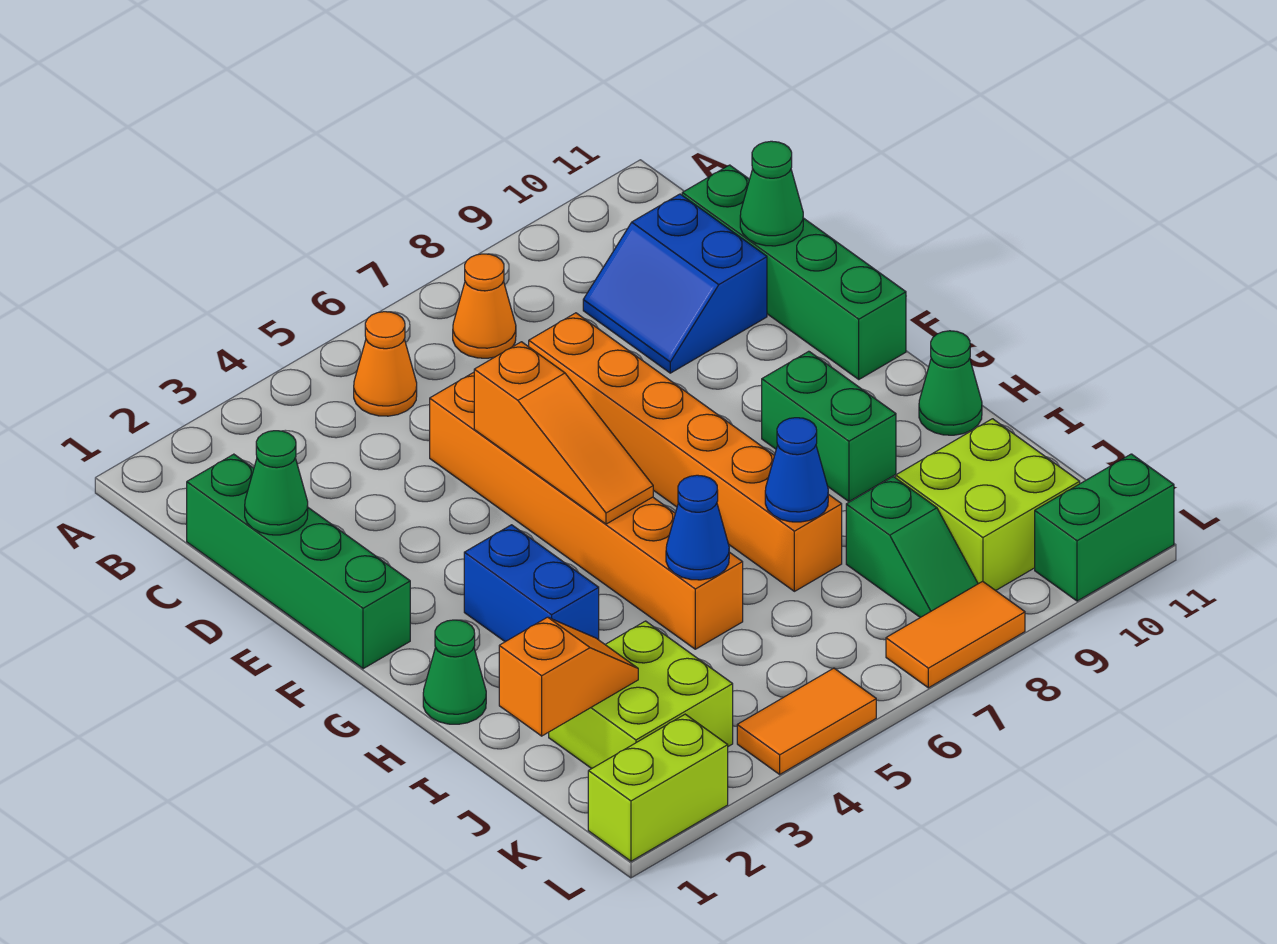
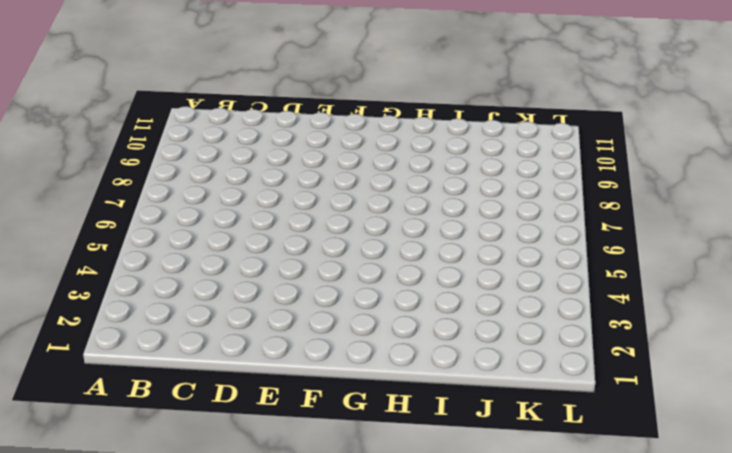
none -> orange cone B5 level 1
none -> orange cone B7 level 1
none -> green brick C1:F1 level 1

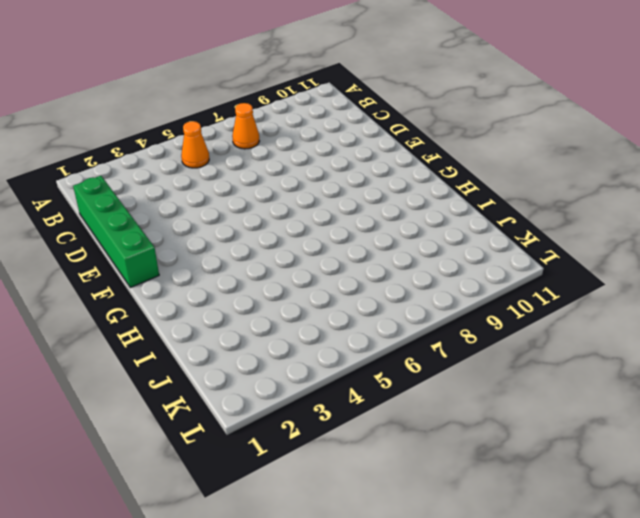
none -> blue slope C9:D10 level 1 top 10
none -> green brick C11:F11 level 1
none -> orange brick D5:I5 level 1

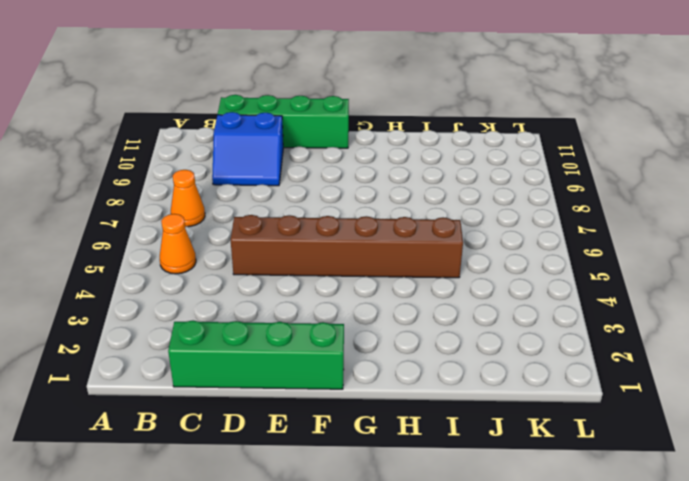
brown brick D5:I5 level 1 -> orange brick D5:I5 level 1
none -> orange brick D7:I7 level 1
none -> blue brick G3:H3 level 1
none -> green brick G9:H9 level 1

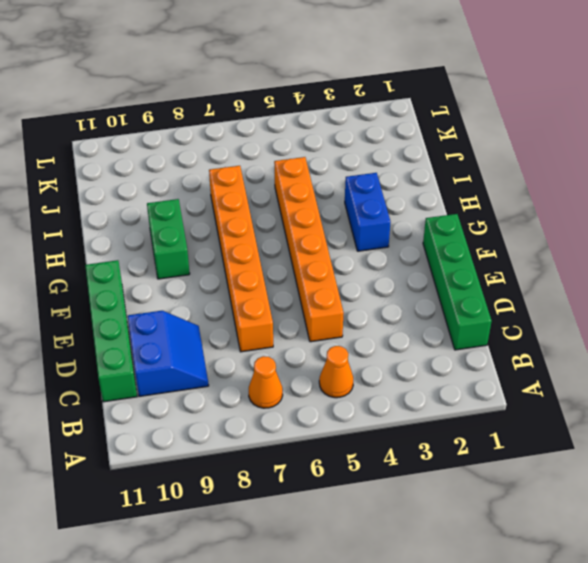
none -> green cone H1 level 1
none -> green cone H11 level 1
none -> lime brick J2:K3 level 1

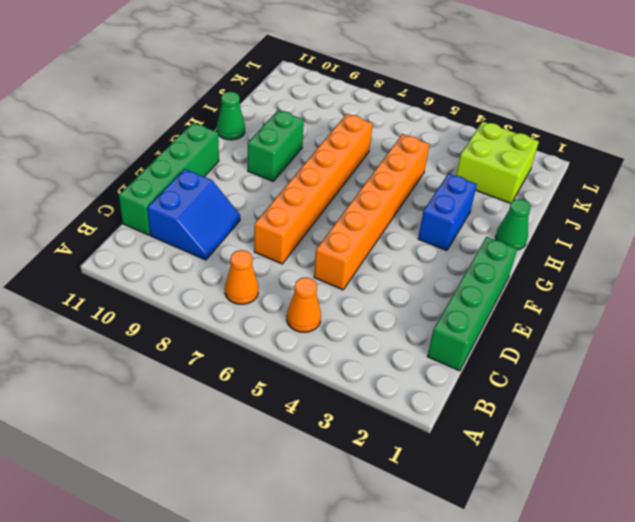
none -> green slope J8:K8 level 1 top J
none -> lime brick J9:K10 level 1
none -> lime brick L1:L2 level 1

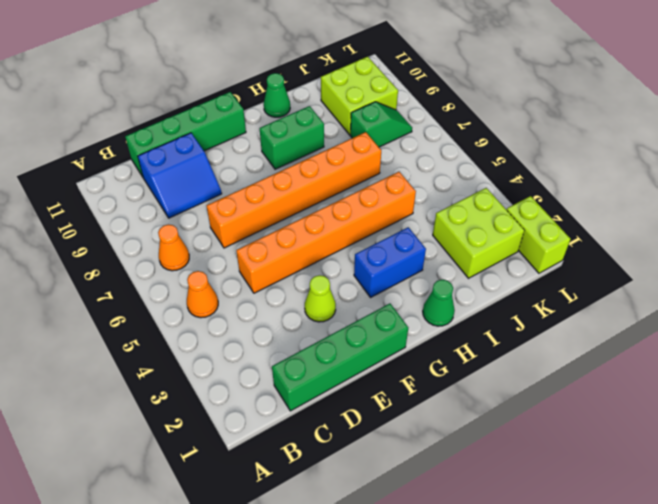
lime cone E3 level 1 -> none
none -> orange tile L4:L5 level 1
none -> orange tile L7:L8 level 1
none -> green brick L10:L11 level 1

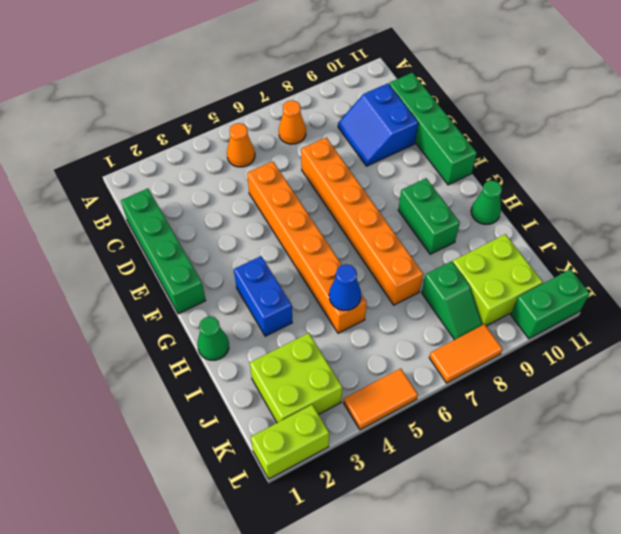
none -> green cone D1 level 2
none -> green cone D11 level 2
none -> orange slope E5:G5 level 2 top E

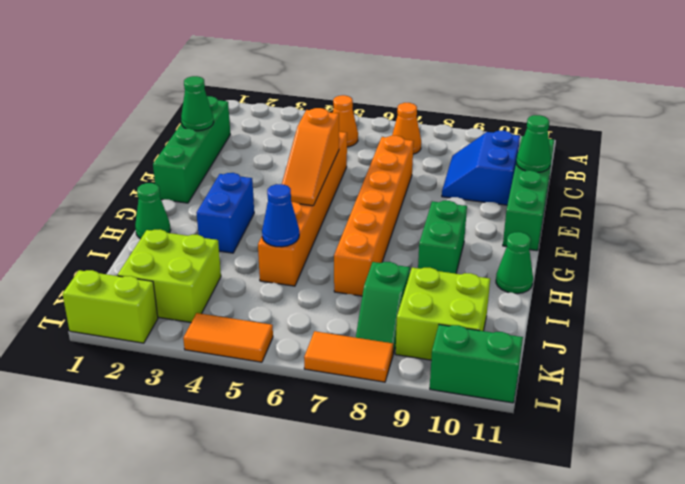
none -> blue cone I7 level 2
none -> orange slope J1:J2 level 2 top 1

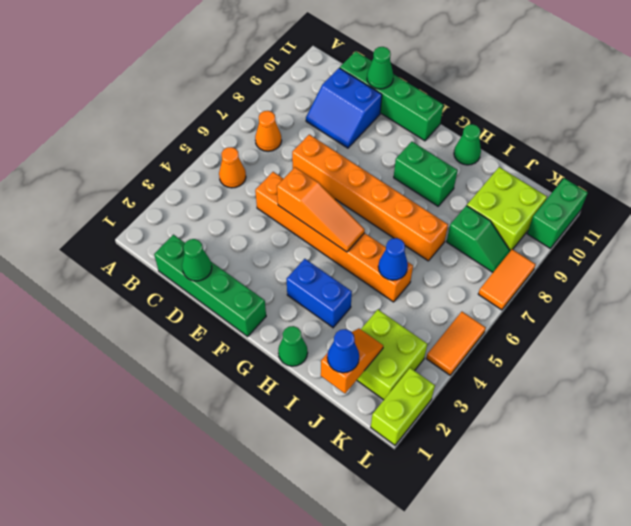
blue cone J1 level 3 -> blue cone I7 level 2

